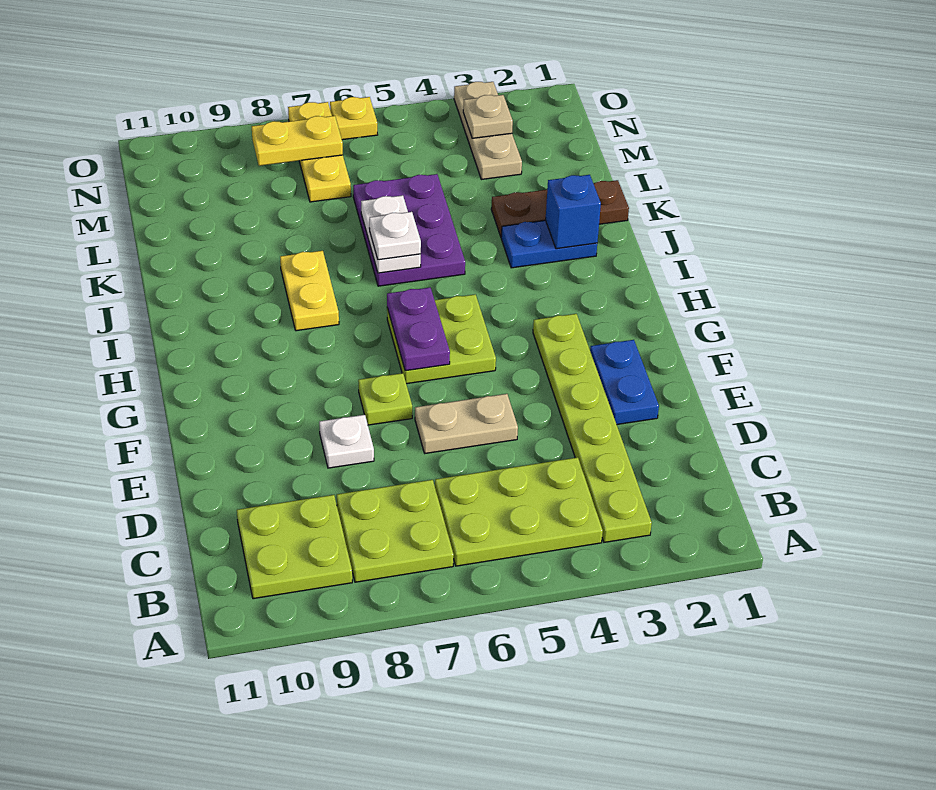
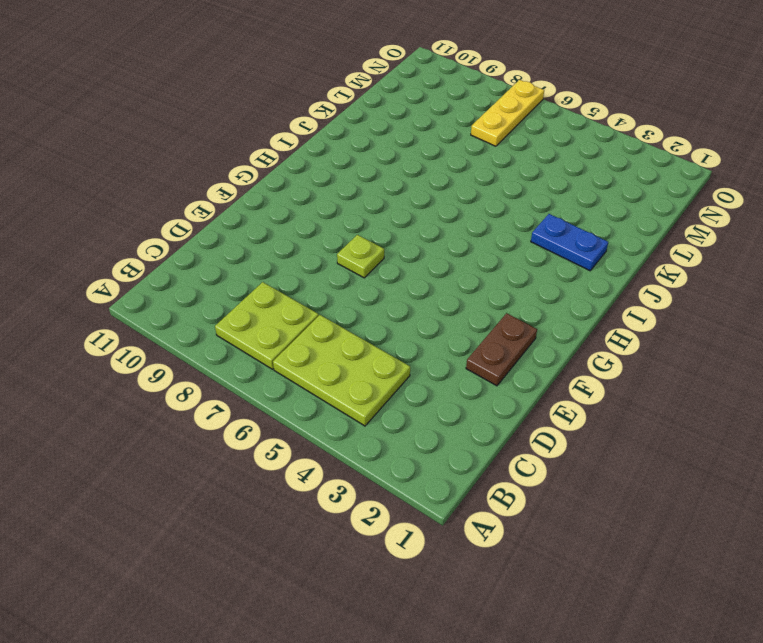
brown plate E2:F2 level 1 -> blue plate E2:F2 level 1
none -> lime plate B3:G3 level 1
none -> lime plate B9:C10 level 1
none -> tan plate E5:E6 level 1

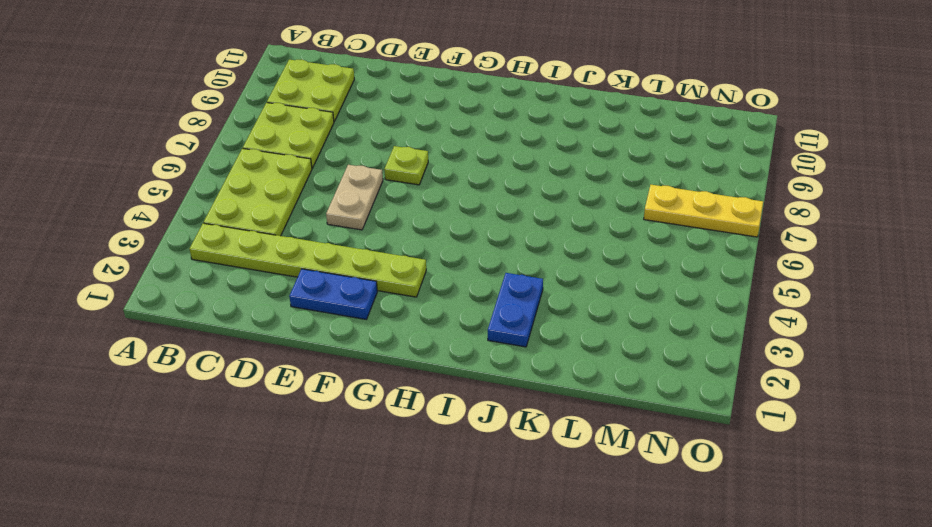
none -> white plate E8 level 1
none -> lime plate G5:H6 level 1
none -> yellow plate I8:J8 level 1

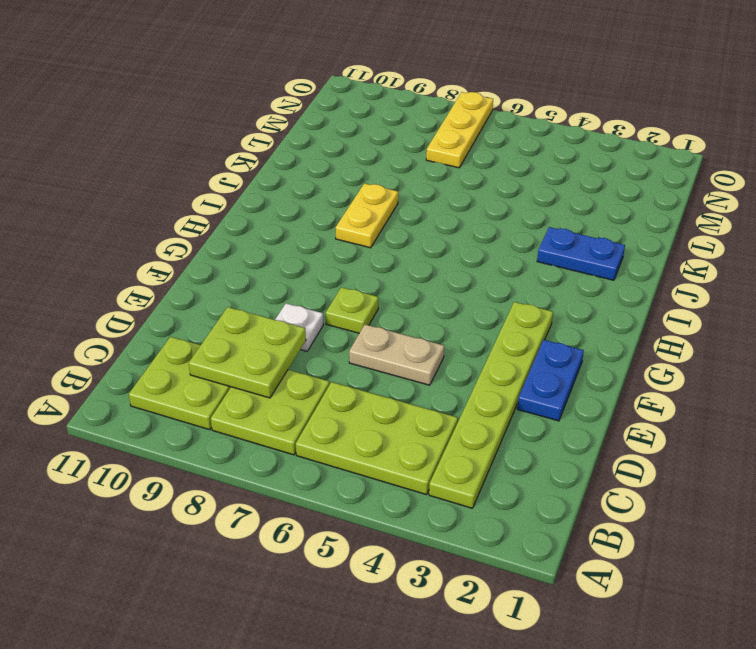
lime plate C8:D9 level 2 -> lime plate G5:H6 level 1
none -> purple plate J5:L6 level 1
none -> brown plate K1:K3 level 1
none -> tan plate M3:O3 level 1

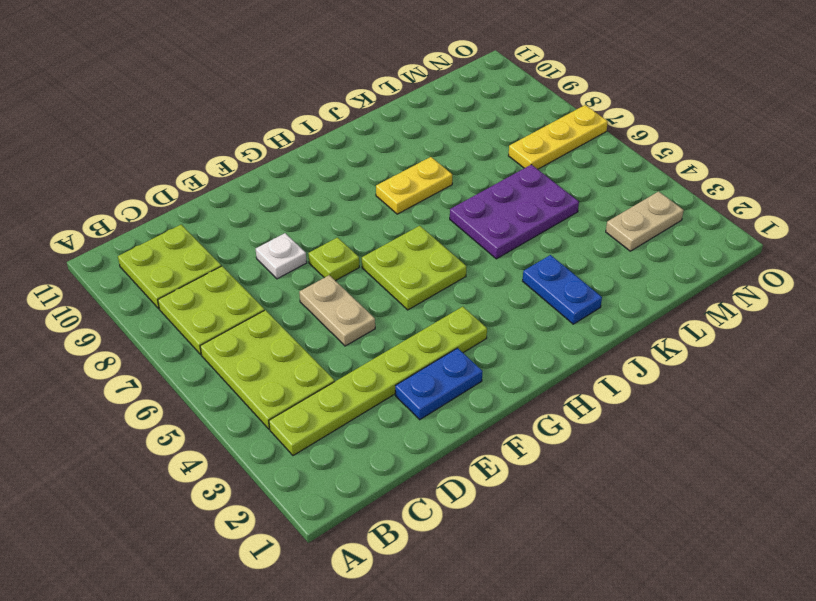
tan plate M3:N3 level 1 -> tan plate M3:O3 level 1
none -> brown plate K1:K3 level 1
none -> yellow plate O6 level 1
none -> purple plate G6:H6 level 2

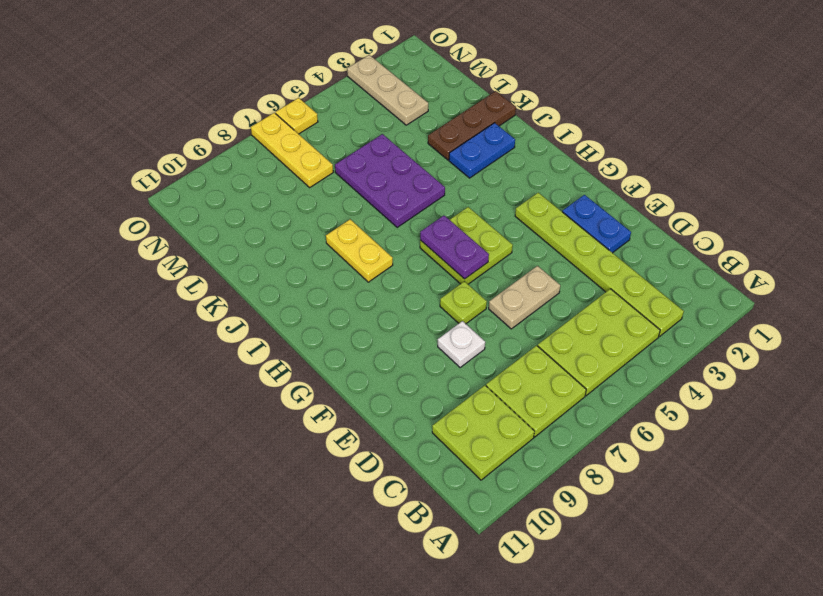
none -> blue brick J2 level 2
none -> white plate J6:K6 level 2
none -> tan plate N3 level 2

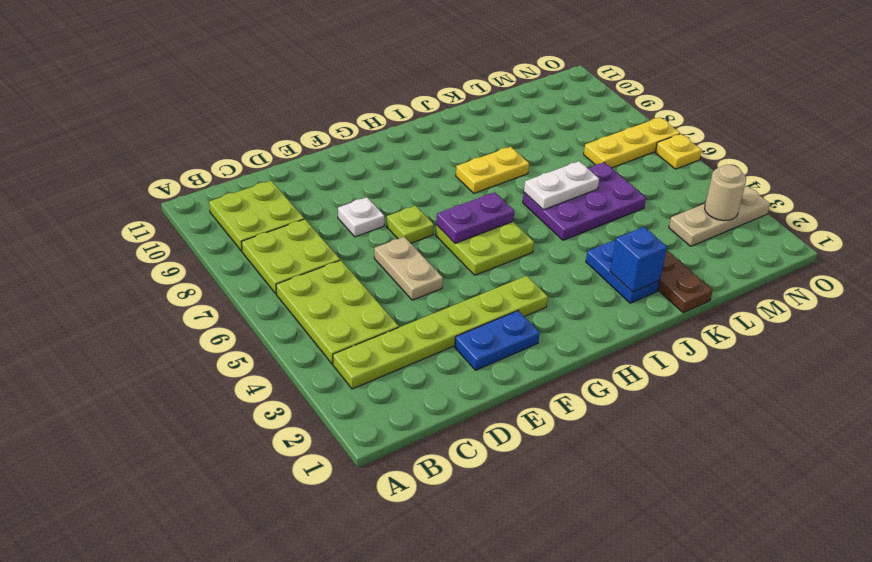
tan round brick N3 level 2 -> tan plate N3 level 2
none -> yellow plate N7:N8 level 2
none -> white plate J6 level 3

